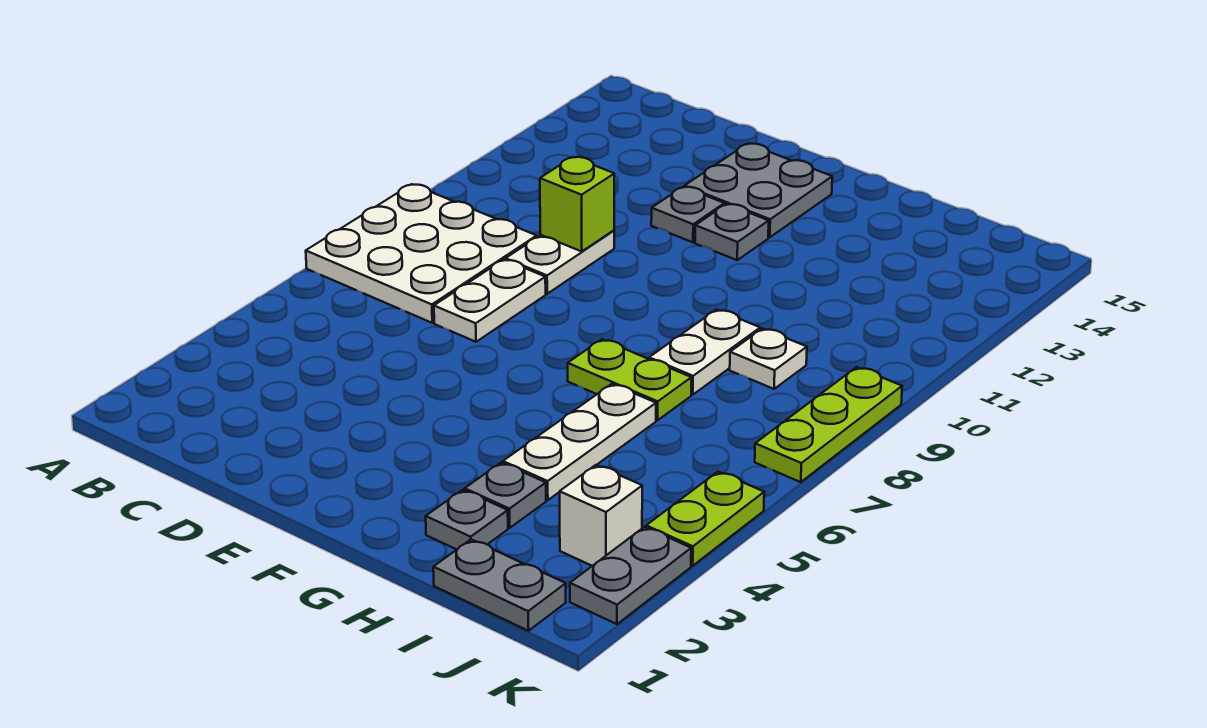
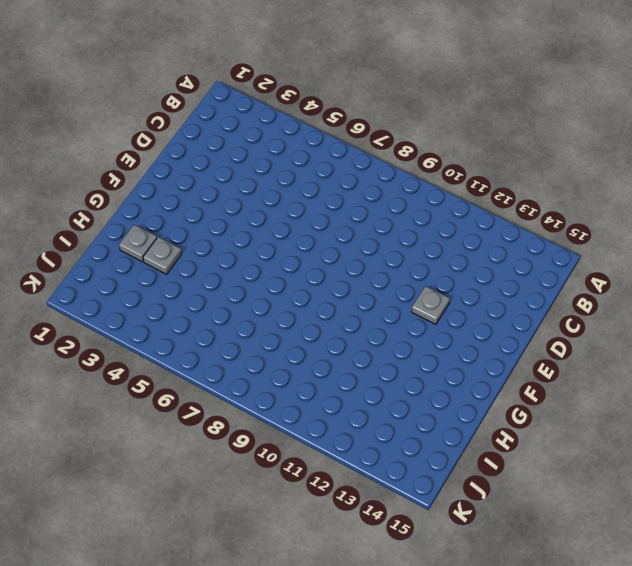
none -> white plate A7:C9 level 1
none -> white plate D7:D8 level 1
none -> white plate D9:D10 level 1

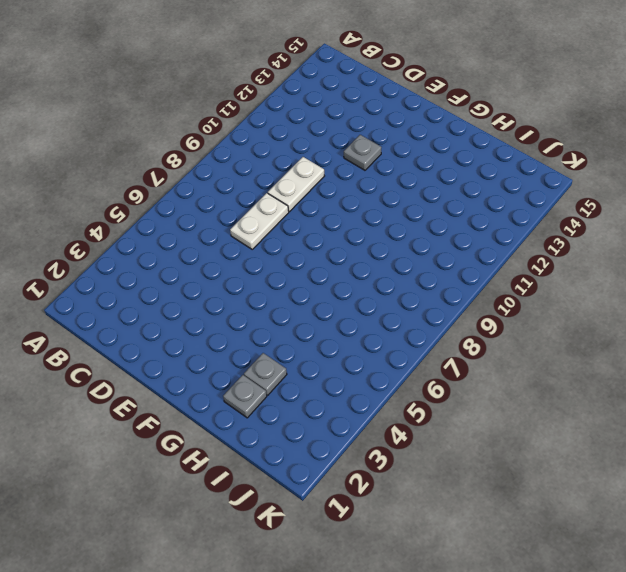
none -> white plate A7:C9 level 1
none -> grey plate E13:F14 level 1
none -> grey plate F12 level 1

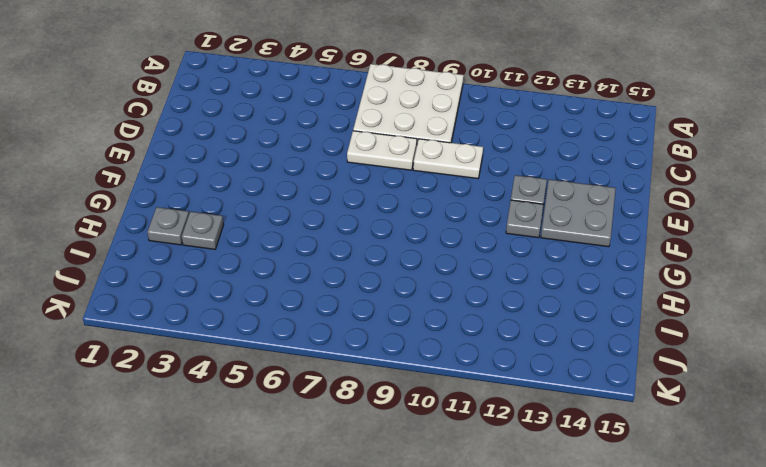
none -> lime plate G7:H7 level 1
none -> white plate H4:H6 level 1
none -> white plate H8:H9 level 1

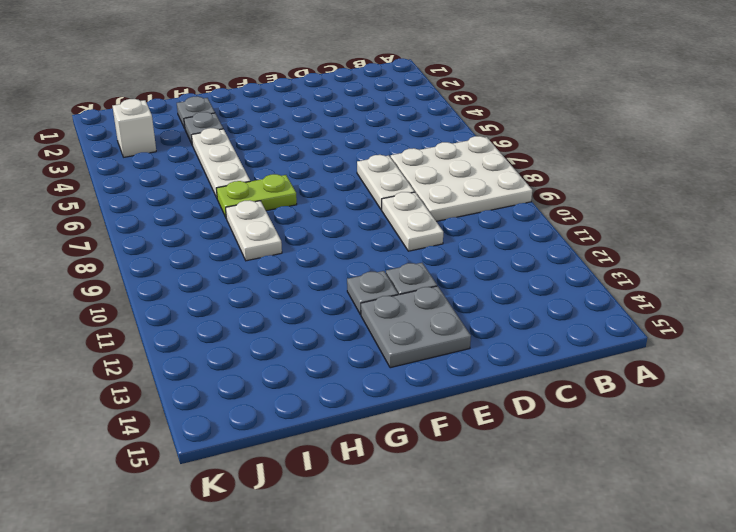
none -> grey plate I1:J1 level 1
none -> white plate I9 level 1
none -> grey plate K2:K3 level 1

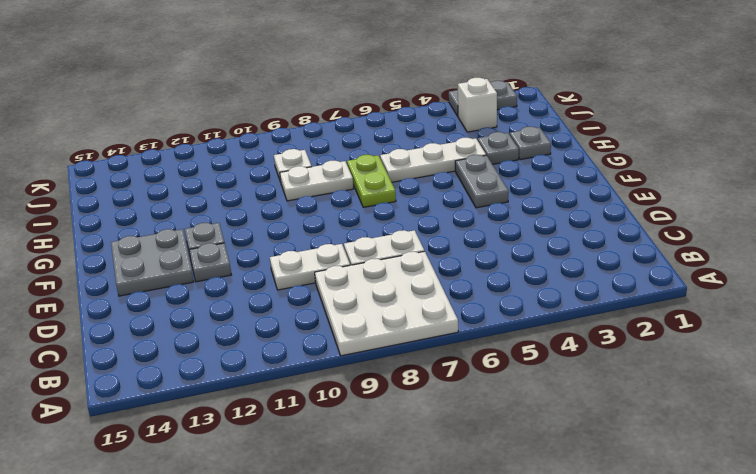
grey plate F4:G4 level 1 -> grey plate I1:J1 level 1
none -> lime plate K4:K5 level 1
none -> lime plate K7:K9 level 1
none -> lime brick D10 level 2

